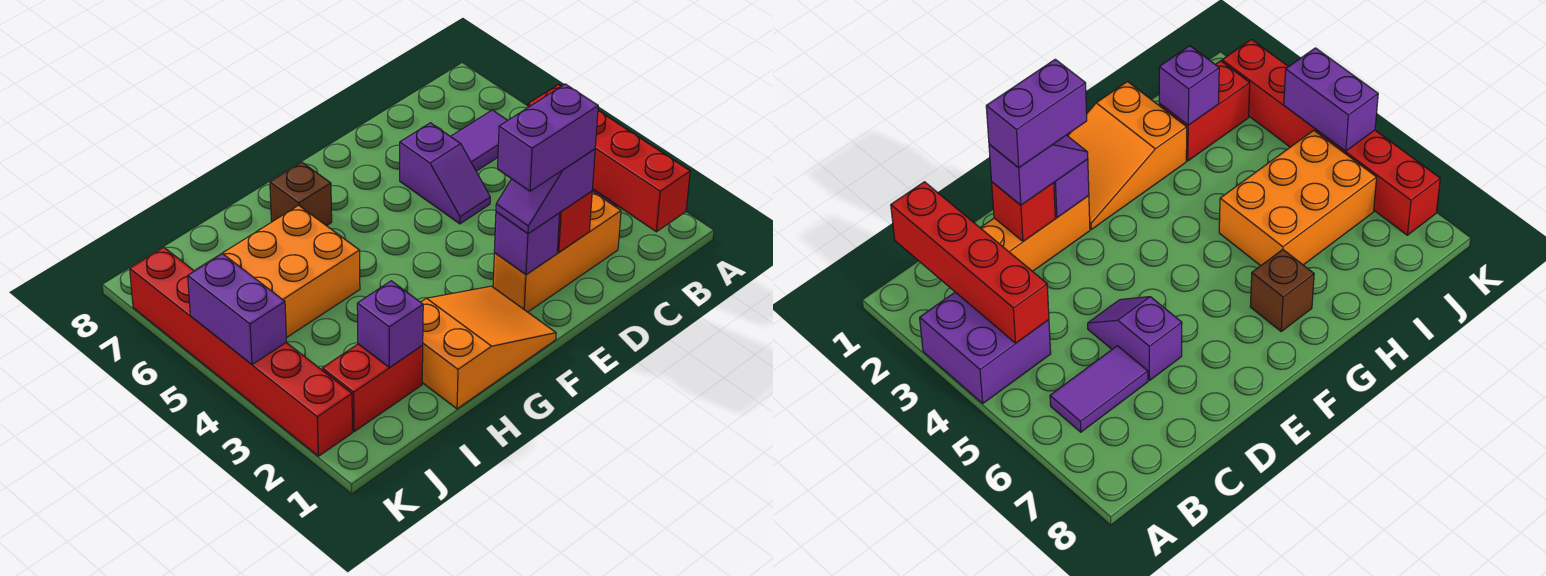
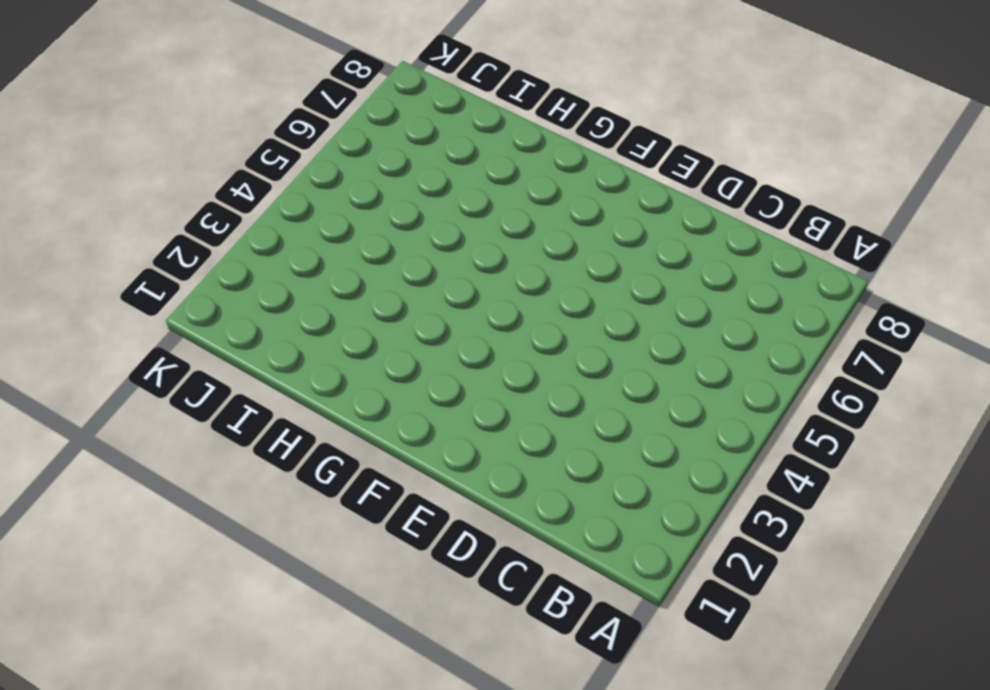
none -> purple brick A3:B4 level 1
none -> purple tile B6:C6 level 1
none -> orange brick C2:E2 level 1

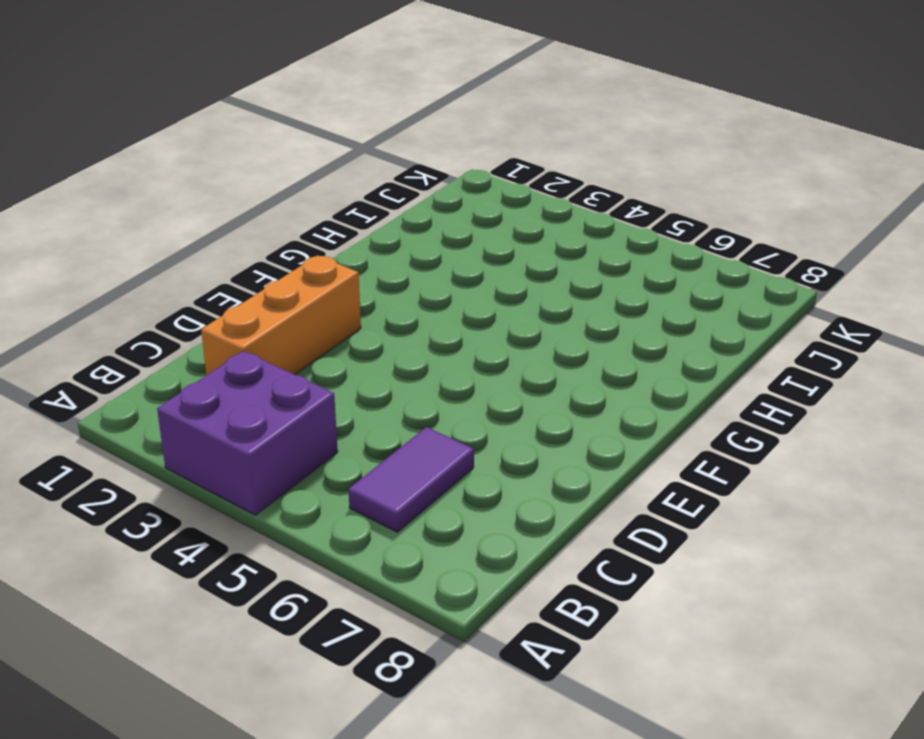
none -> purple slope D5:D6 level 1 top 6
none -> orange slope F1:H2 level 1 top H
none -> brown brick G7 level 1

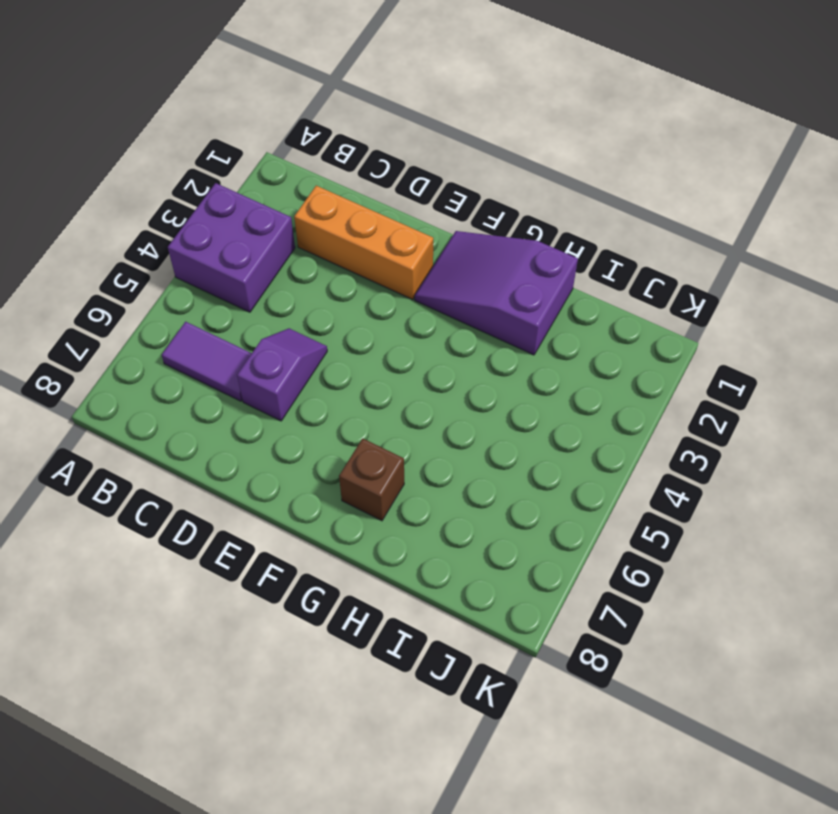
purple slope F1:H2 level 1 top H -> orange slope F1:H2 level 1 top H
none -> orange brick H5:J6 level 1
none -> red brick I2:J2 level 1
none -> red brick K2:K7 level 1

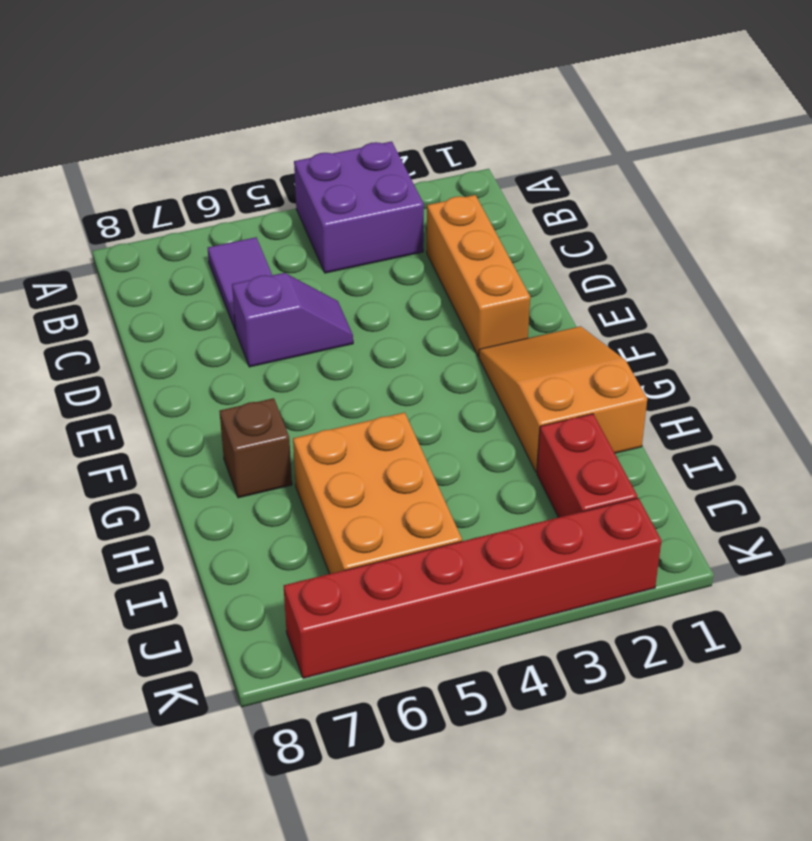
none -> red brick B1:B4 level 2
none -> red brick D2 level 2
none -> purple brick E2 level 2

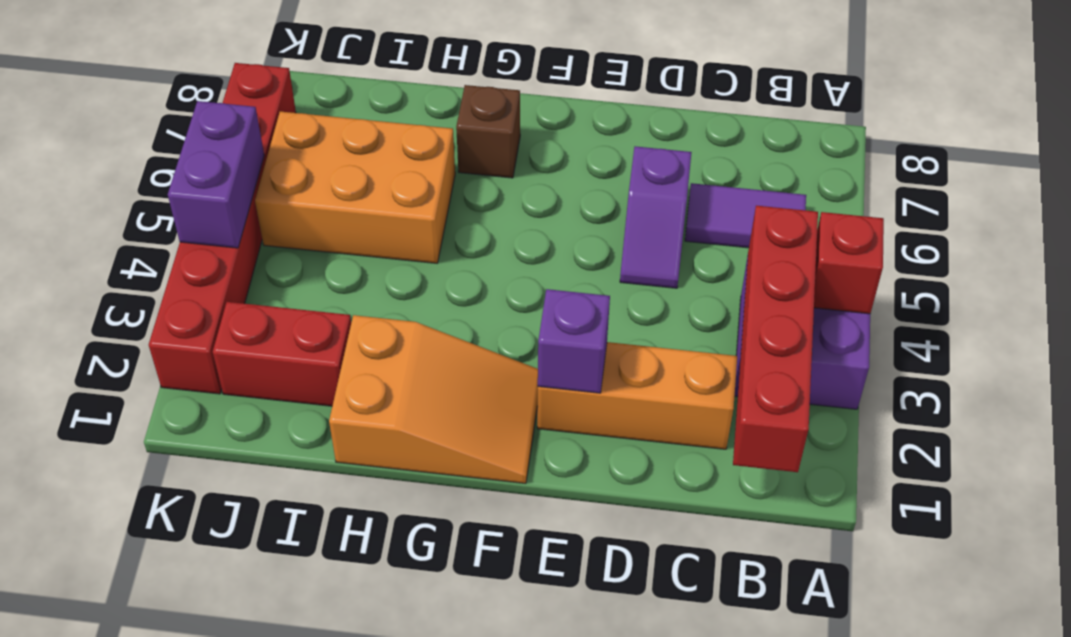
red brick A4 level 2 -> red brick D2 level 2
none -> purple brick I2 level 2
none -> purple slope D2:E2 level 3 top D
none -> purple brick D2:E2 level 4

